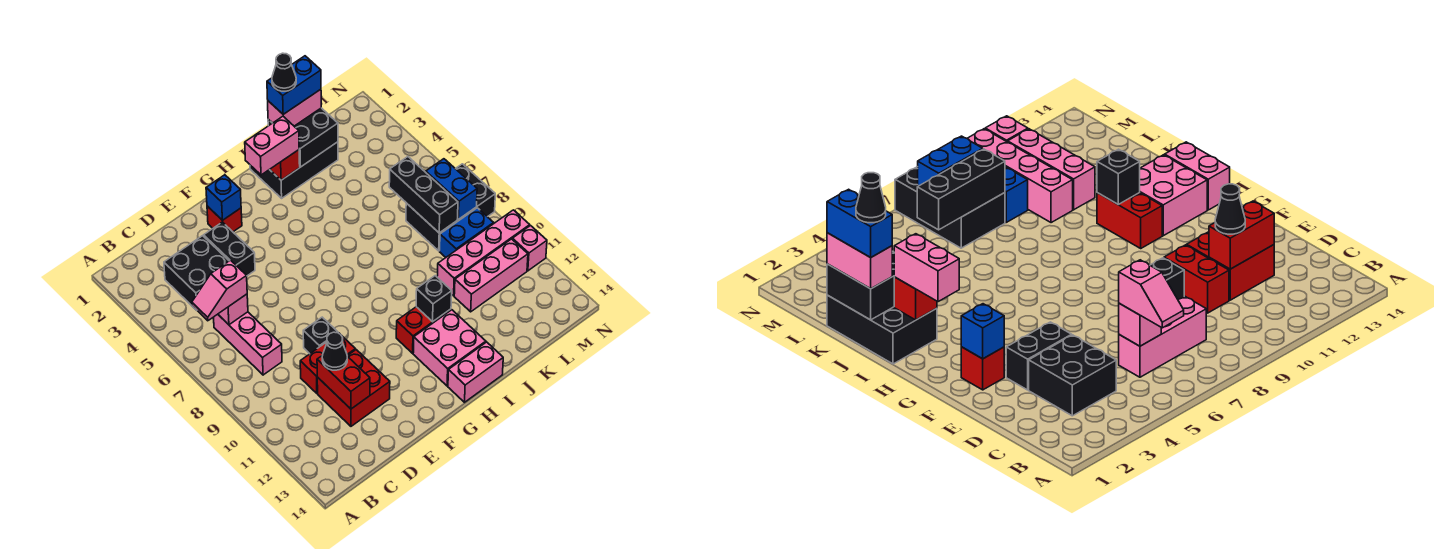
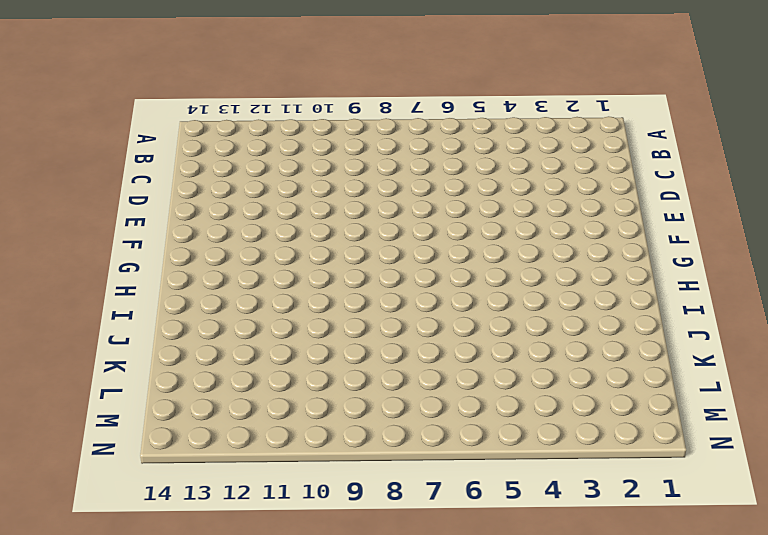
none -> black brick C3:D4 level 1
none -> pink brick C6:C8 level 1
none -> red brick D10:E10 level 1
none -> red brick D11:E12 level 1

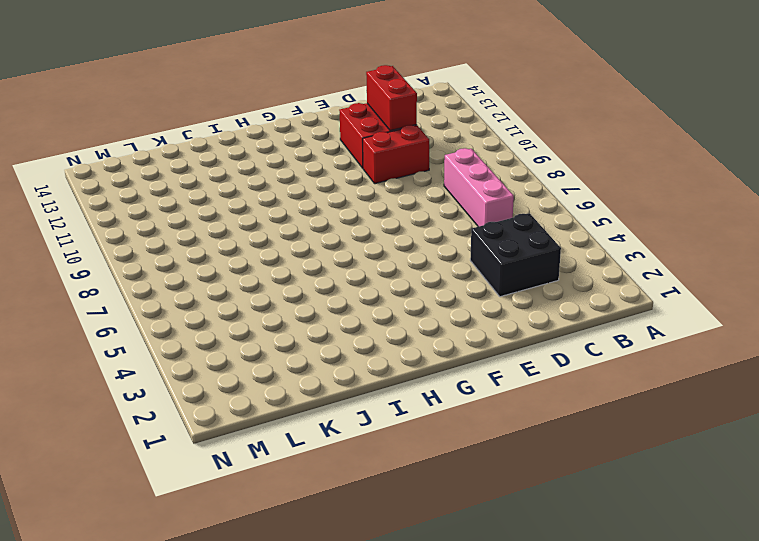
none -> black brick E3:E4 level 1
none -> black brick E9 level 1
none -> red brick F2 level 1
none -> red brick H11:I11 level 1

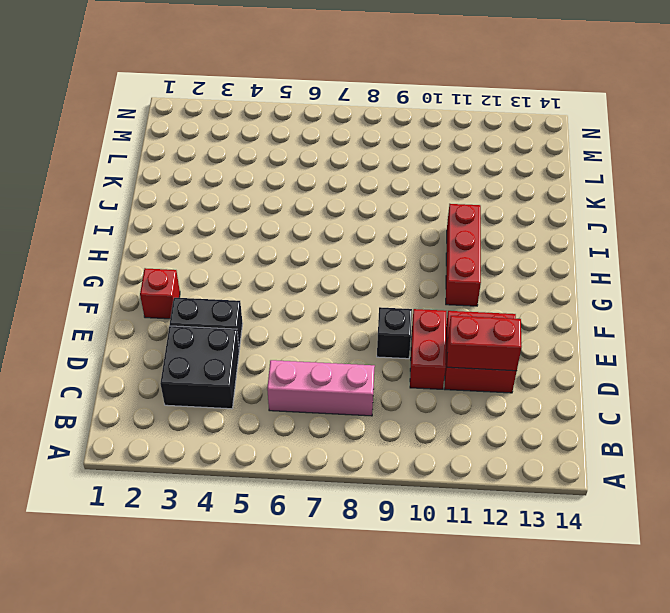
red brick G11:I11 level 1 -> red brick H11:I11 level 1
none -> pink brick H12:I13 level 1
none -> pink brick H14:I14 level 1
none -> black brick I1:K2 level 1
none -> pink brick K10:N10 level 1

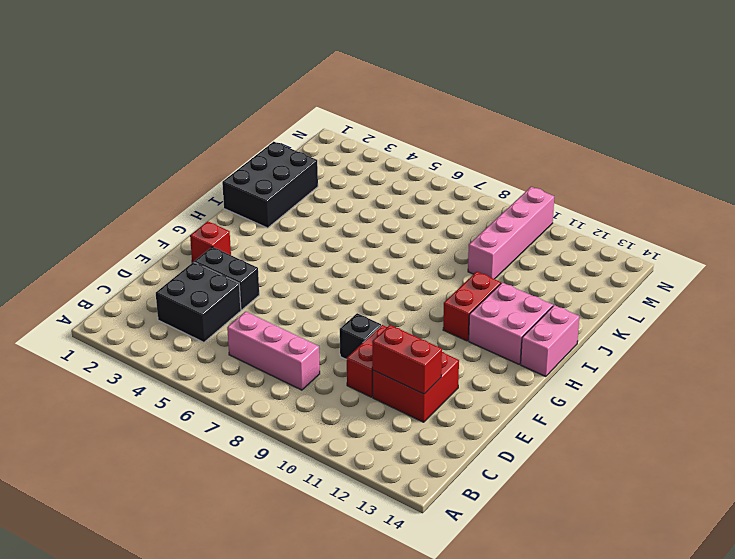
none -> pink brick K11:M11 level 1
none -> black brick L7:N8 level 1
none -> blue brick L9:M9 level 1
none -> pink brick N11 level 1

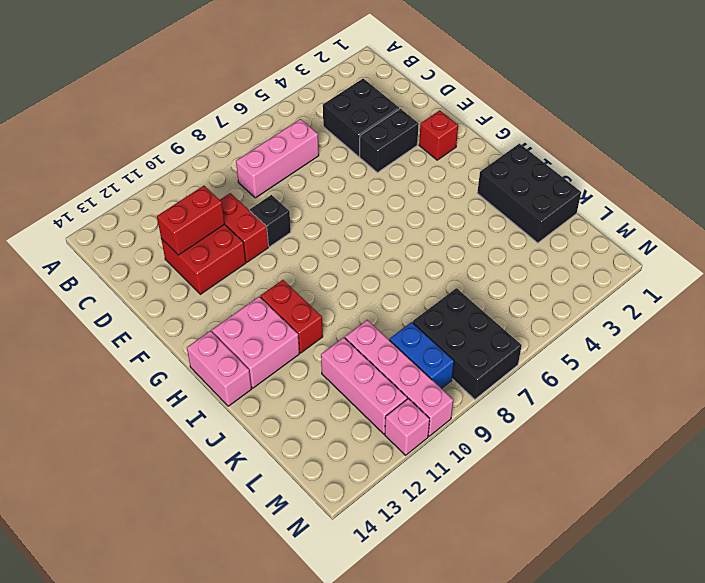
none -> pink brick C6 level 2
none -> blue brick F2 level 2
none -> red brick I2 level 2
none -> black brick I11 level 2

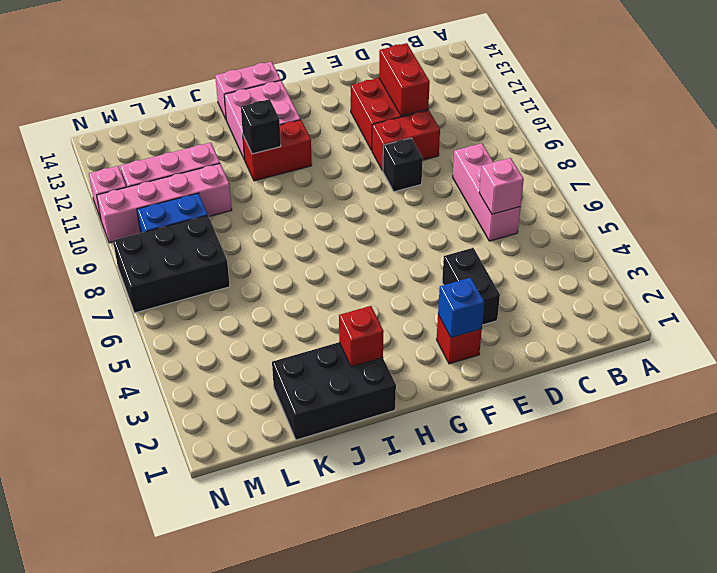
none -> black brick C3:D4 level 1
none -> black brick J1:K2 level 2
none -> black brick L6:L8 level 2
none -> blue brick M7:M8 level 2

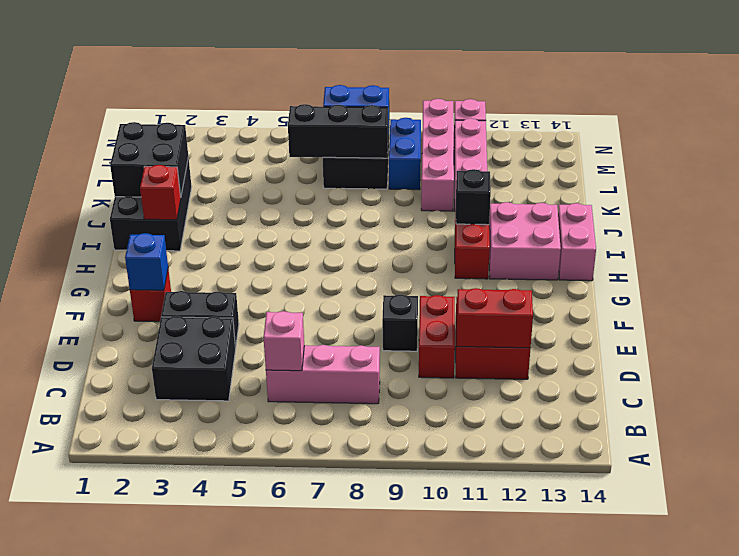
none -> pink slope B6:C6 level 3 top C
none -> black cone D11 level 3
none -> pink brick H2:I2 level 3
none -> pink brick J1:K1 level 3

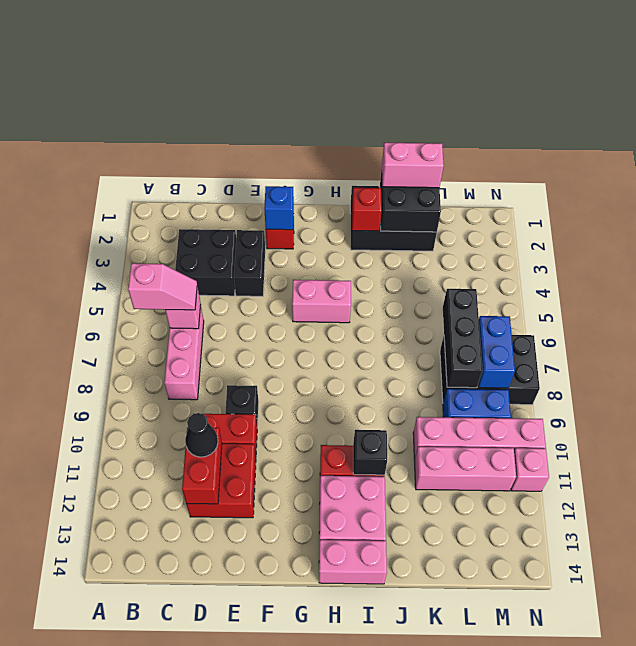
pink slope B6:C6 level 3 top B -> pink slope B6:C6 level 3 top C
pink brick G5:H5 level 1 -> pink brick H2:I2 level 3
none -> blue brick J1:K1 level 4
none -> black cone J1 level 5

